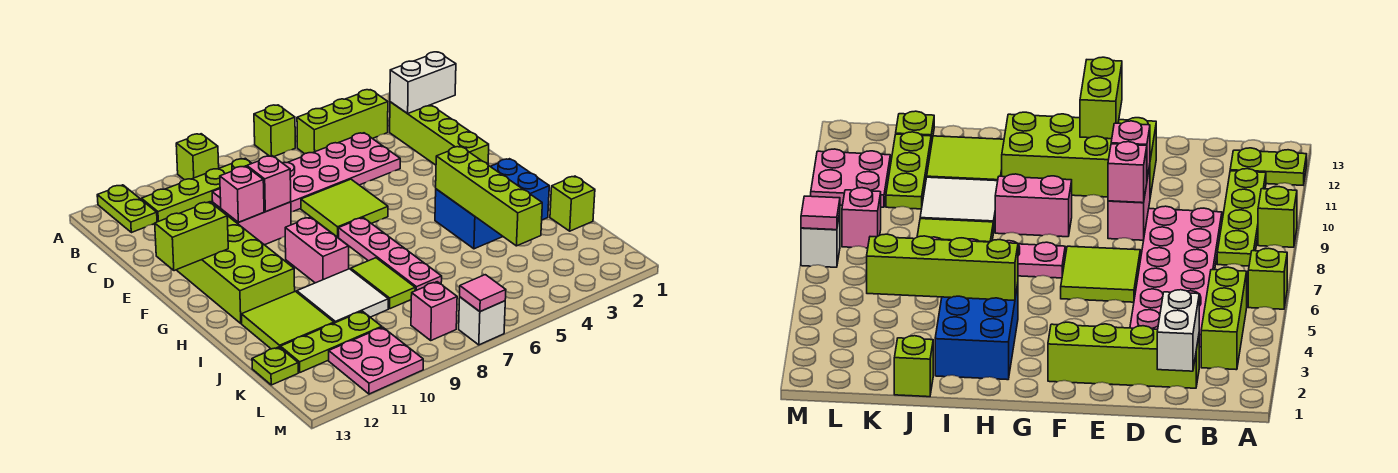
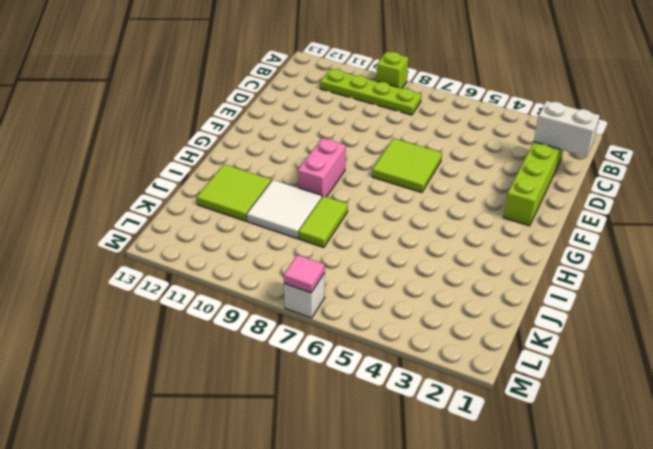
none -> lime brick A6 level 1
none -> lime plate A12:B12 level 1
none -> lime brick B3:B5 level 1

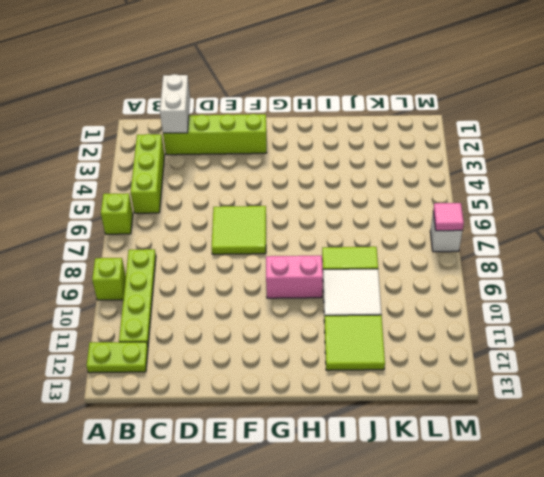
none -> pink plate C4:D9 level 1
none -> pink brick E9:E10 level 1
none -> lime brick E11:H12 level 1

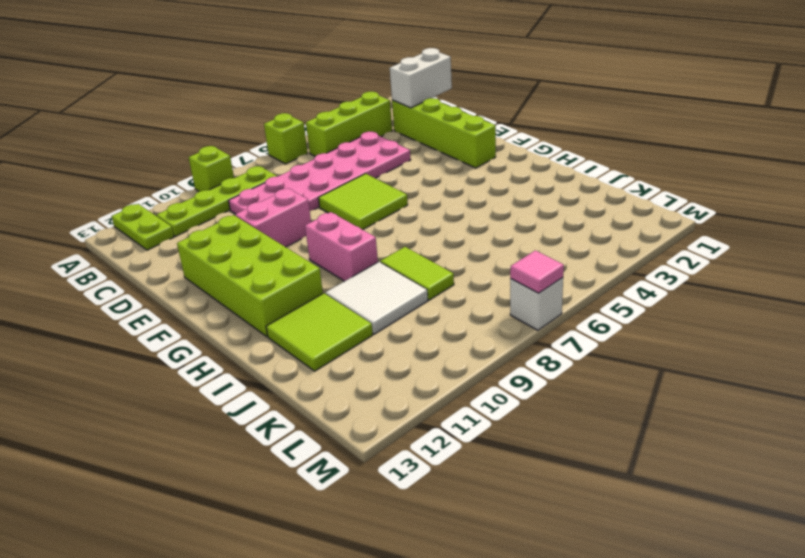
none -> pink plate G7:J7 level 1
none -> blue brick H2:I4 level 1
none -> lime brick J1 level 1

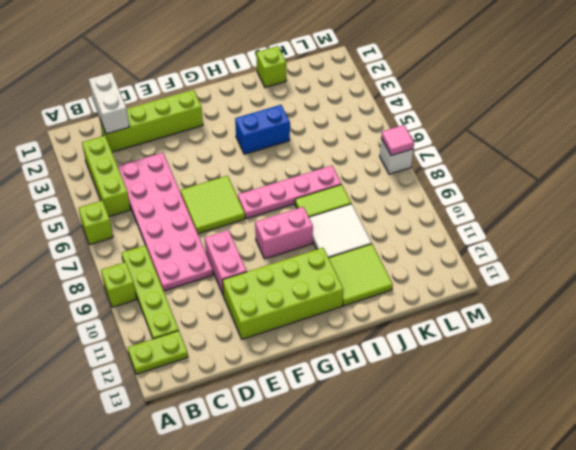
blue brick H4:I4 level 1 -> blue brick H2:I4 level 1
none -> lime plate K10:K12 level 1
none -> lime plate K13 level 1
none -> pink brick L8 level 1

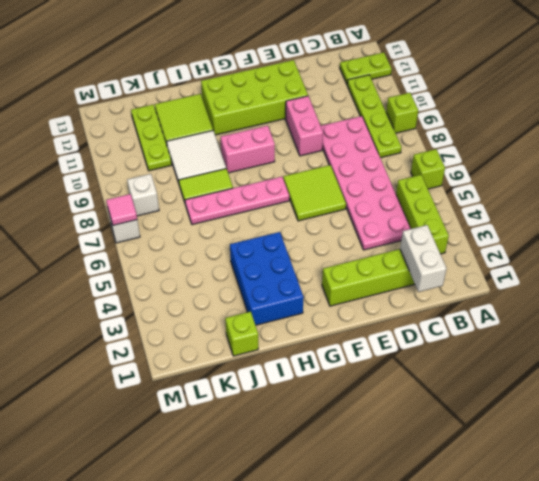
white brick L8 level 1 -> pink brick L8 level 1
none -> lime plate K13 level 1
none -> pink plate L10:M11 level 1
none -> pink brick E9 level 2

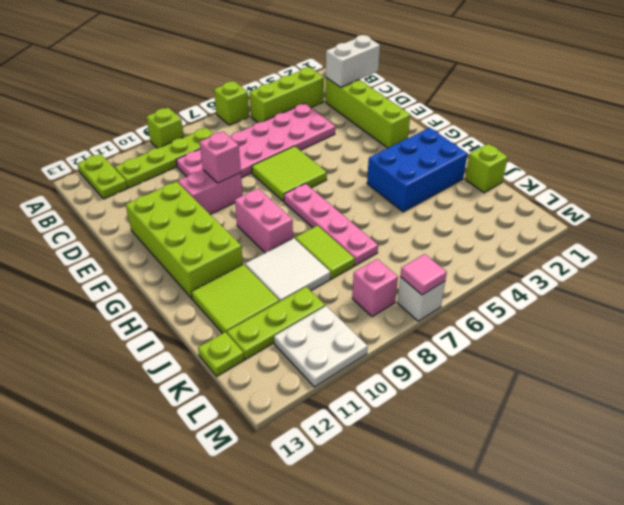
white plate L10:M11 level 1 -> pink plate L10:M11 level 1
none -> pink brick E10 level 2
none -> lime brick F12:F13 level 2
none -> lime brick H4:K4 level 2

